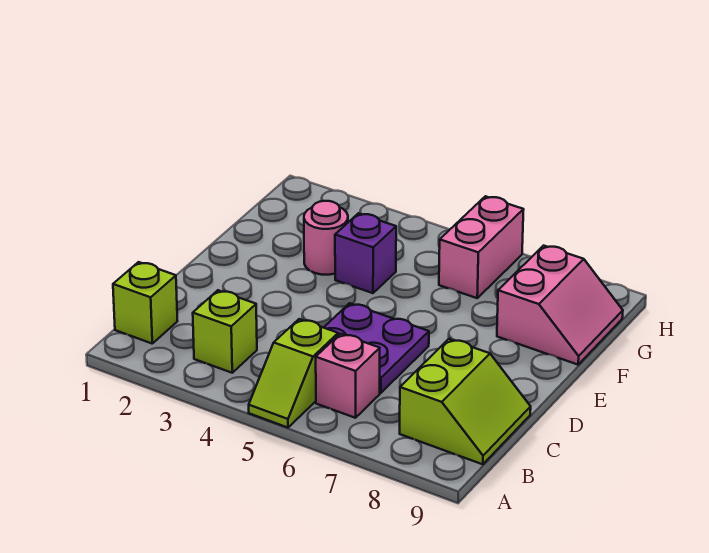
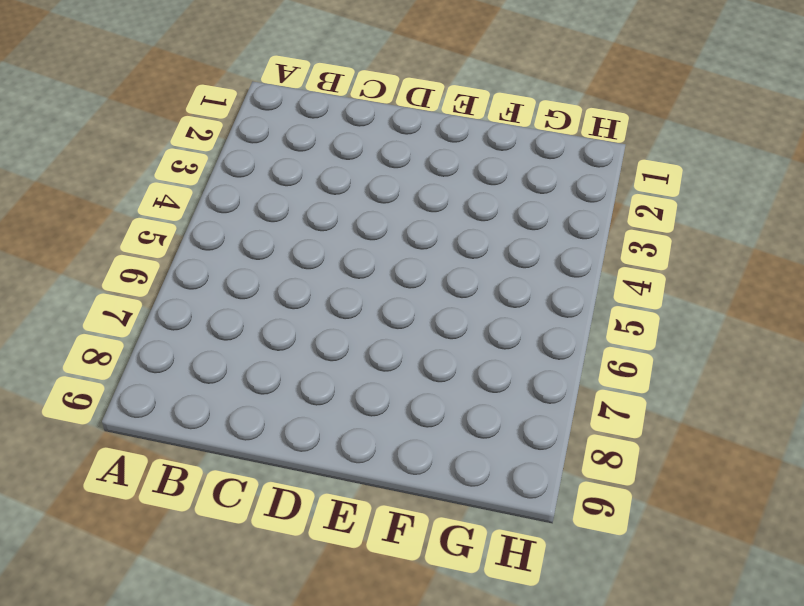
none -> lime slope A5:B5 level 1 top B
none -> lime brick B1 level 1

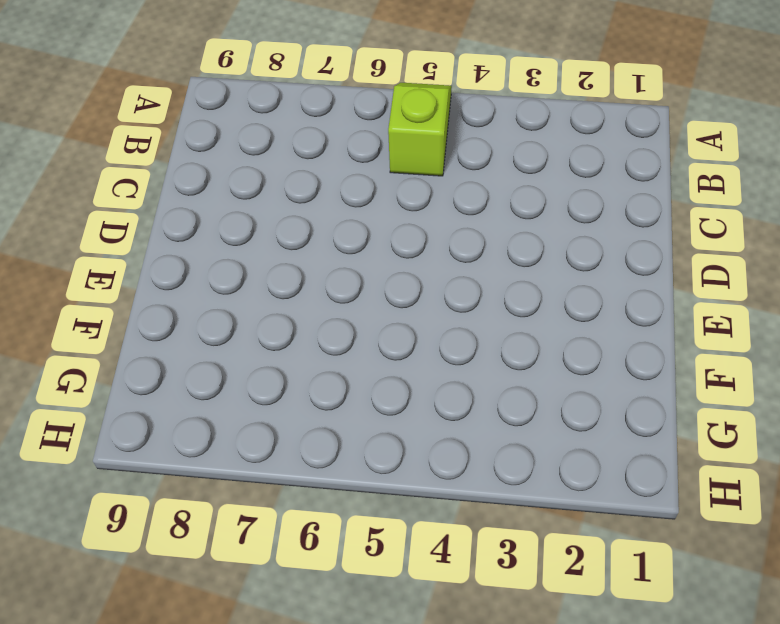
none -> lime brick B1 level 1
none -> lime brick B3 level 1

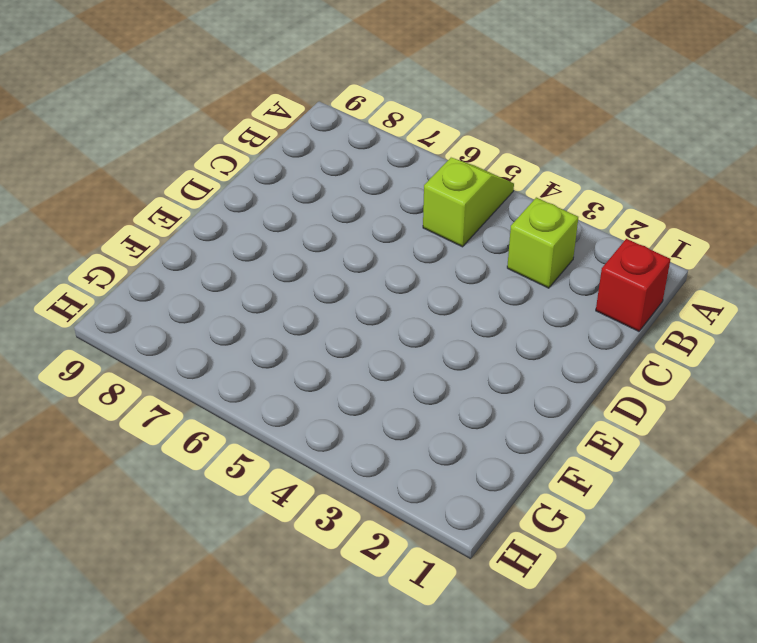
red brick B1 level 1 -> lime brick B1 level 1
none -> pink brick B6 level 1
none -> lime slope B8:C9 level 1 top 8

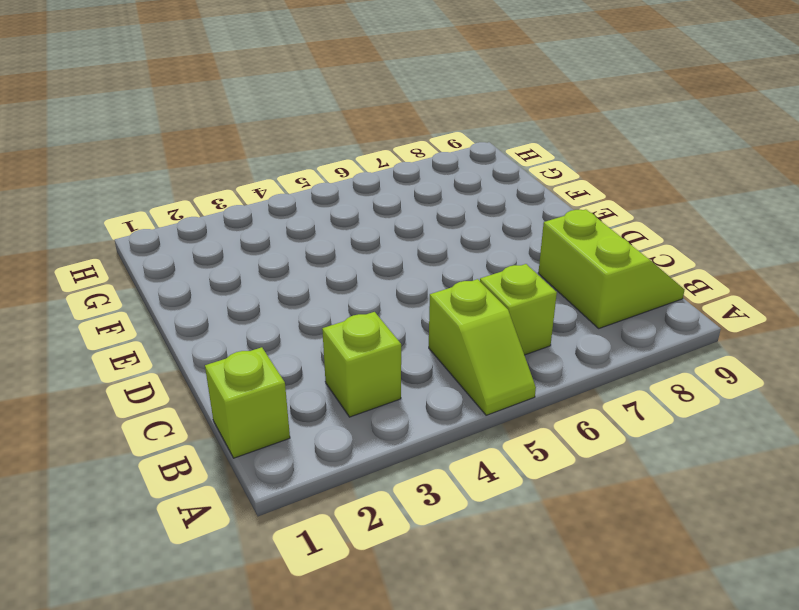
lime brick B6 level 1 -> pink brick B6 level 1
none -> purple plate C5:D6 level 1
none -> pink round brick F3 level 1

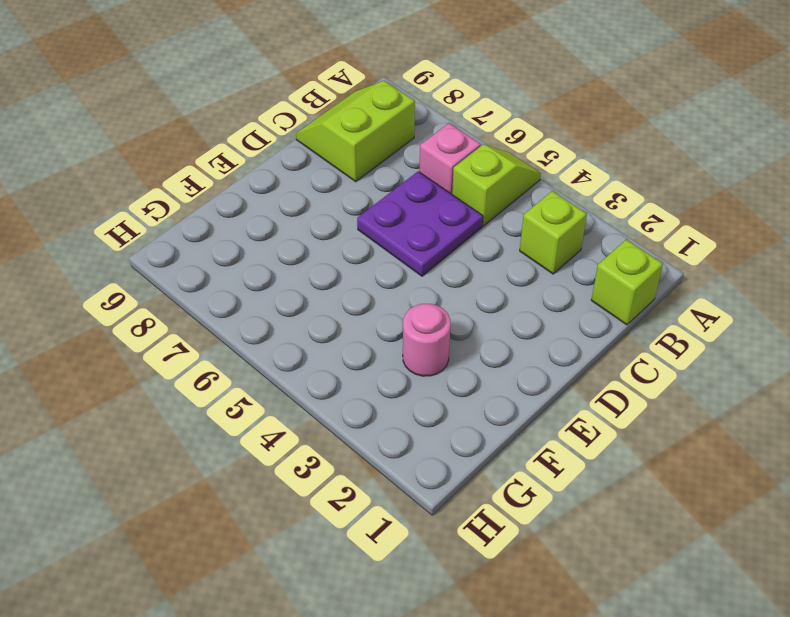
none -> purple brick F4 level 1
none -> pink slope F8:G9 level 1 top 8

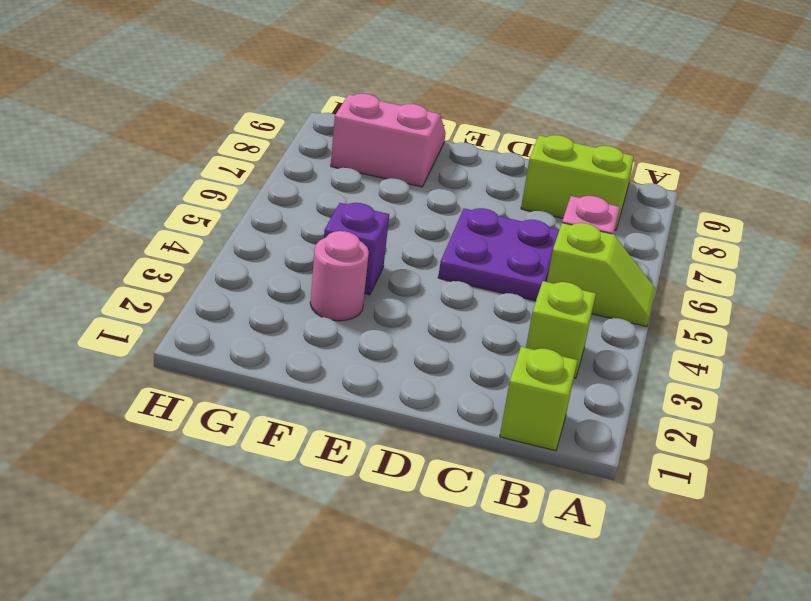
none -> pink brick G6:H6 level 1

